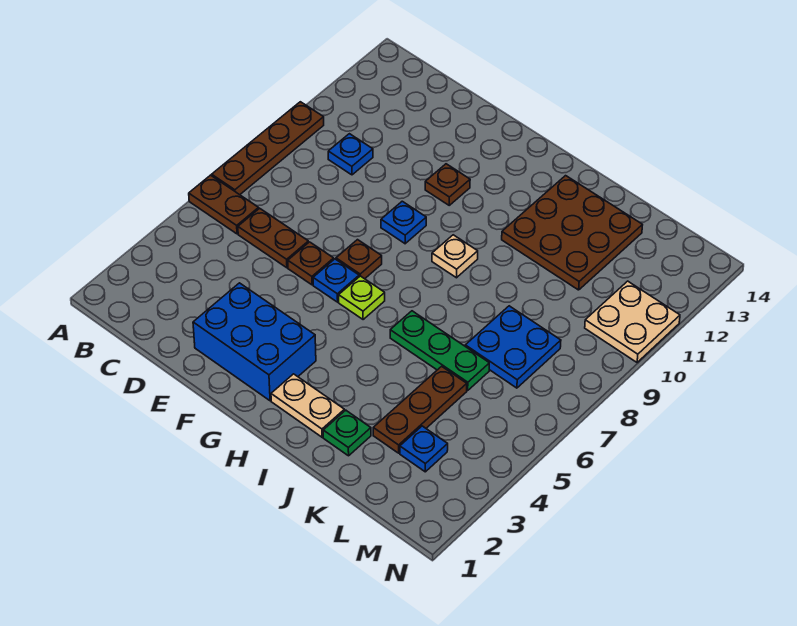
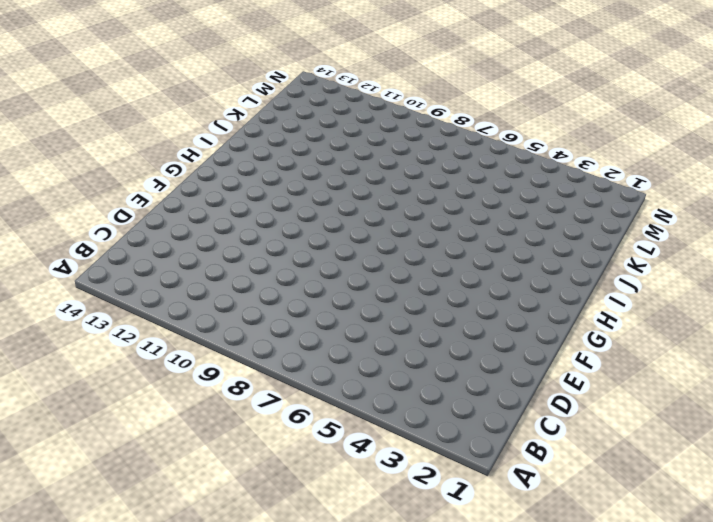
none -> brown plate A6:B6 level 1
none -> brown plate A7:A10 level 1
none -> brown plate C6:D6 level 1

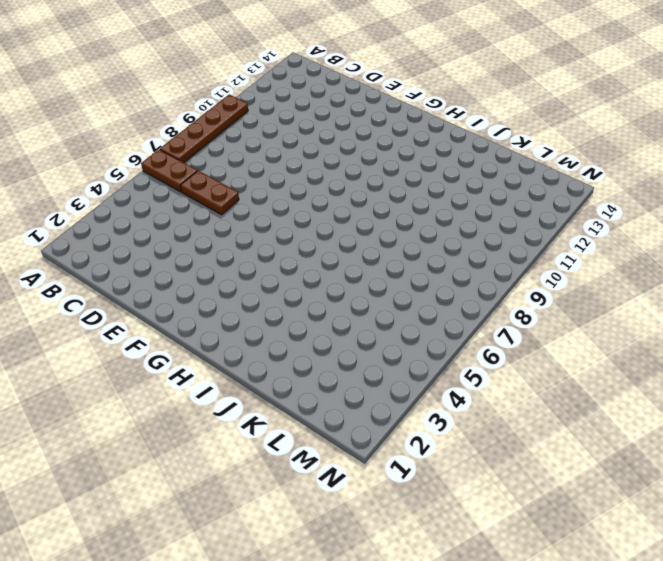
none -> blue plate C10 level 1
none -> blue brick E2:G3 level 1
none -> brown plate E6 level 1

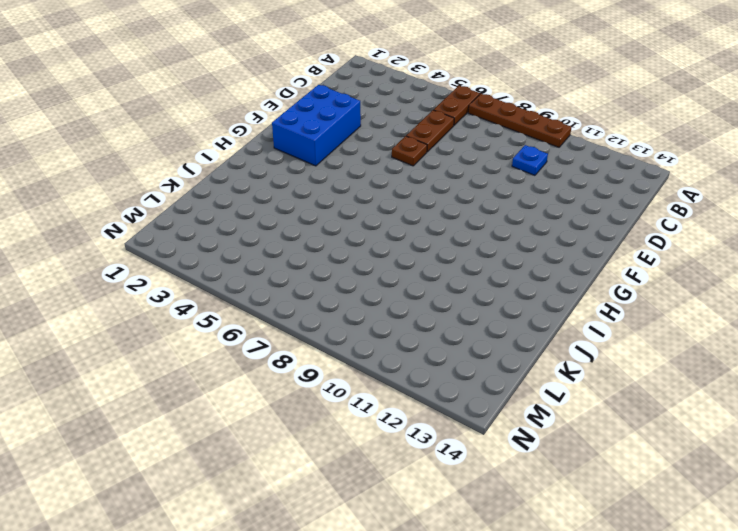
none -> blue plate F6 level 1
none -> brown plate F7 level 1
none -> blue plate F9 level 1

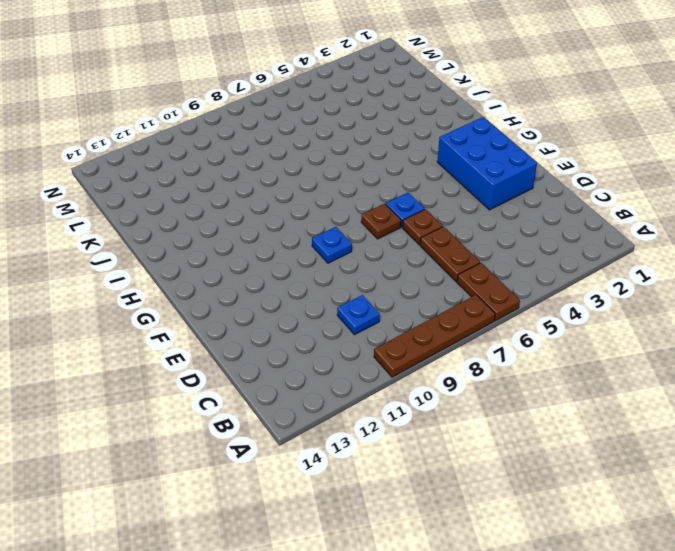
none -> brown plate F11 level 1
none -> lime plate G6 level 1
none -> tan plate H2:I2 level 1

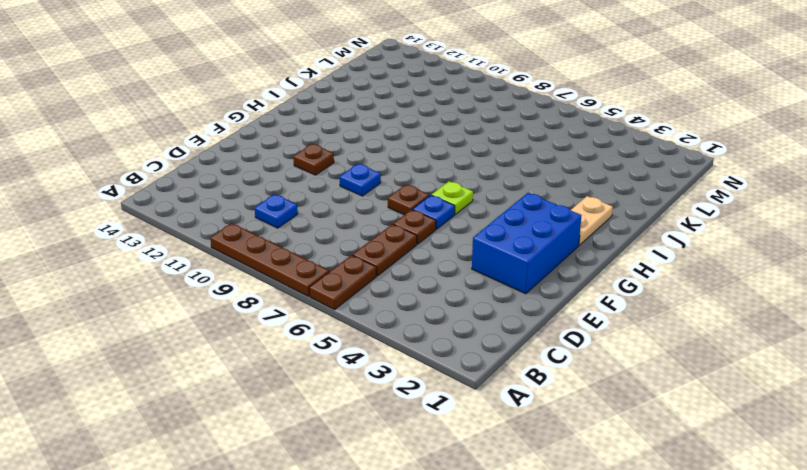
none -> tan plate H9 level 1
none -> green plate I6:K6 level 1
none -> brown plate I11:K13 level 1

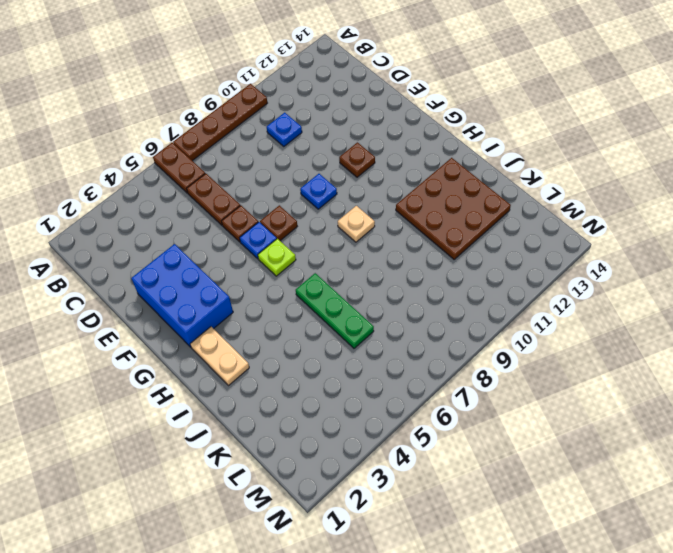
none -> green plate J2 level 1
none -> brown plate K3:K5 level 1
none -> blue plate K7:L8 level 1

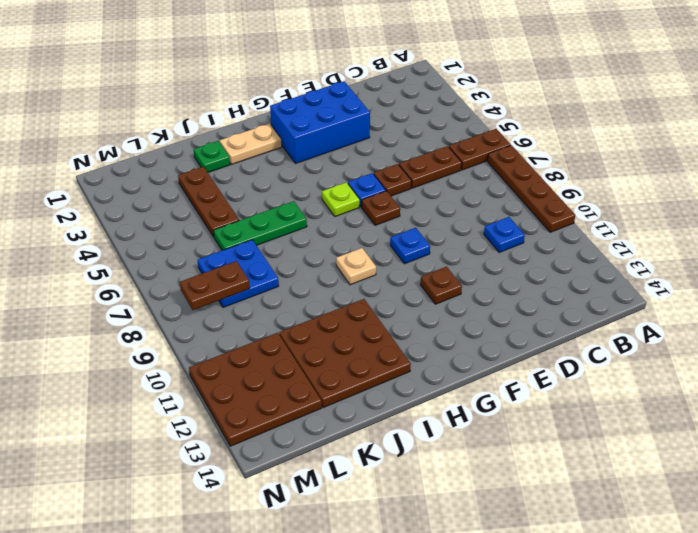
brown plate L8:M8 level 2 -> none
brown plate L11:N13 level 1 -> tan plate M10:N11 level 1
none -> blue plate L3 level 1

